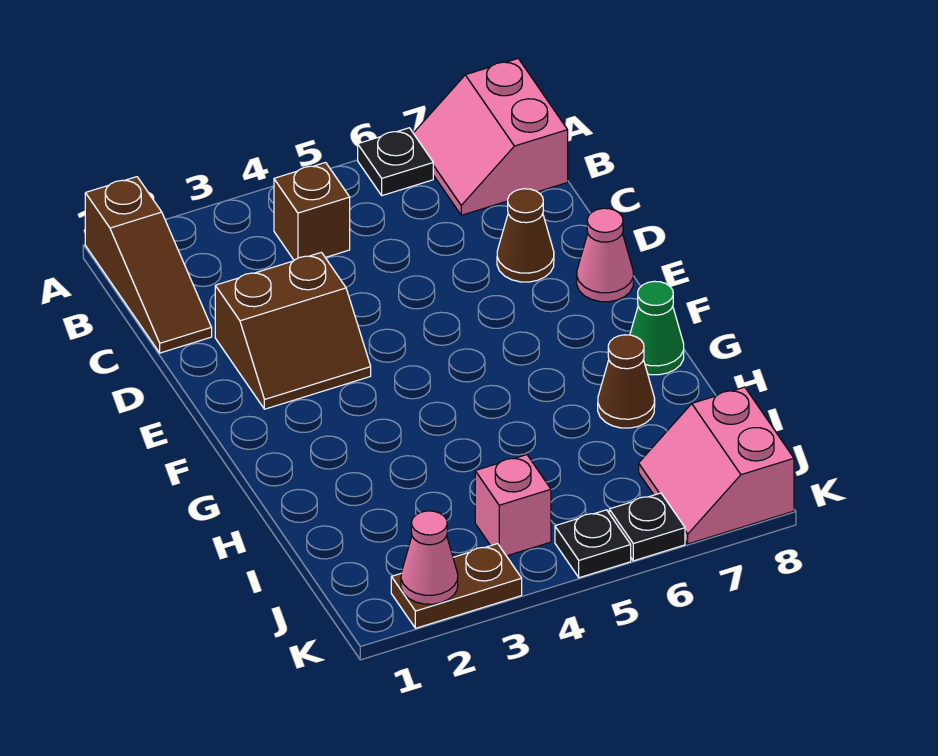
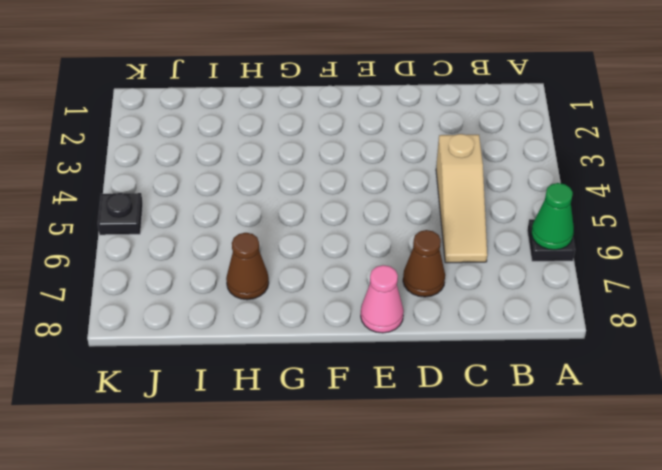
green cone A6 level 2 -> green cone G8 level 1
tan slope C4:C6 level 1 top 4 -> none
none -> brown slope A1:C1 level 1 top A
none -> pink slope A7:B8 level 1 top 8
none -> brown brick B4 level 1

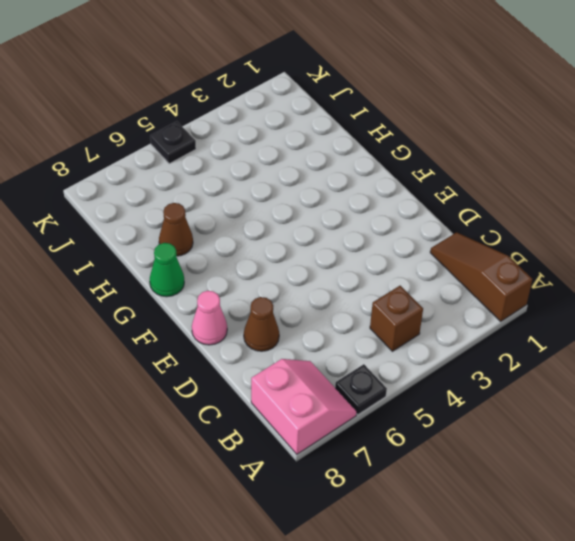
none -> brown slope D2:E3 level 1 top D
none -> pink brick J4 level 1
none -> pink slope J7:K8 level 1 top 8

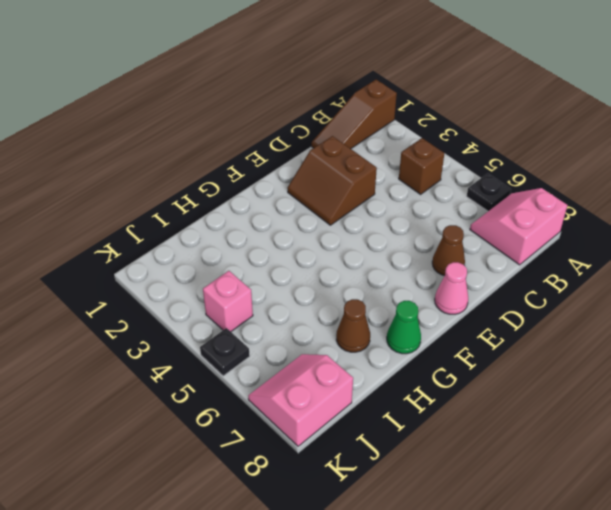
none -> brown plate K2:K3 level 1
none -> black plate K6 level 1
none -> pink cone K2 level 2

